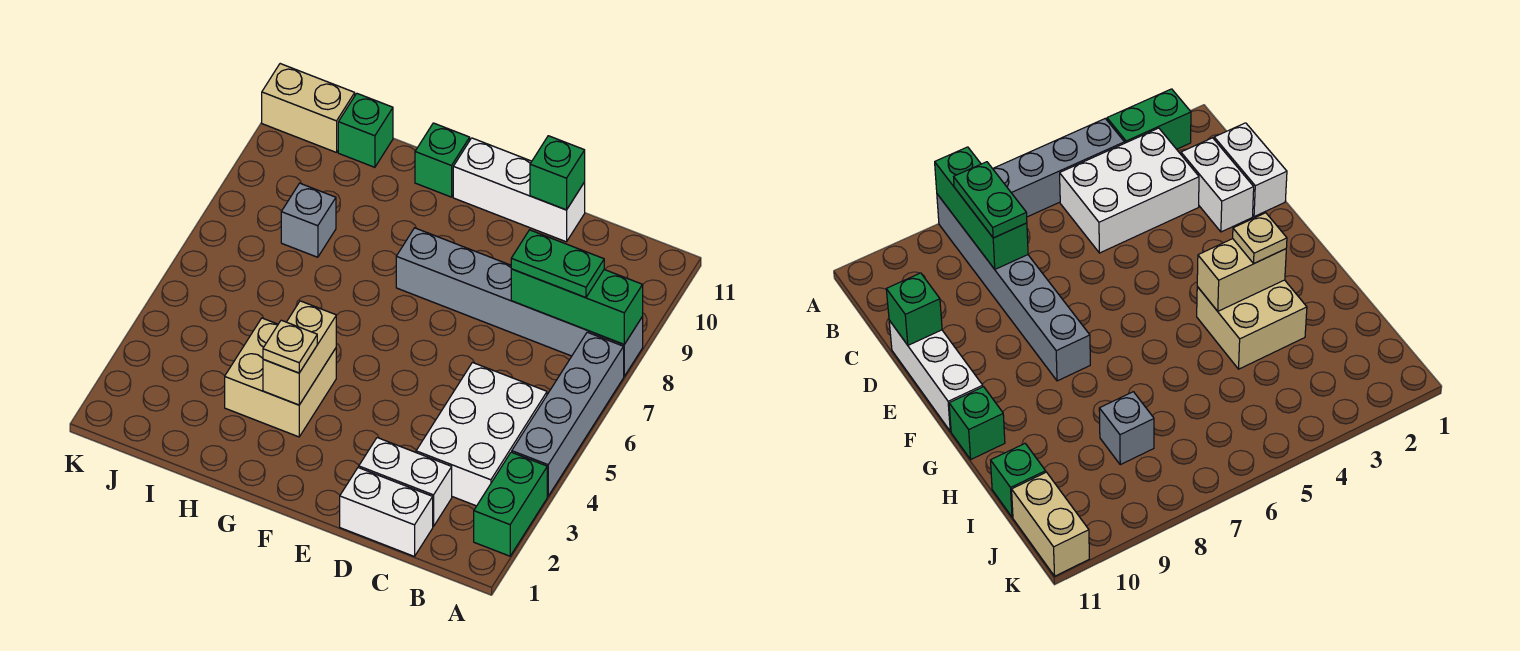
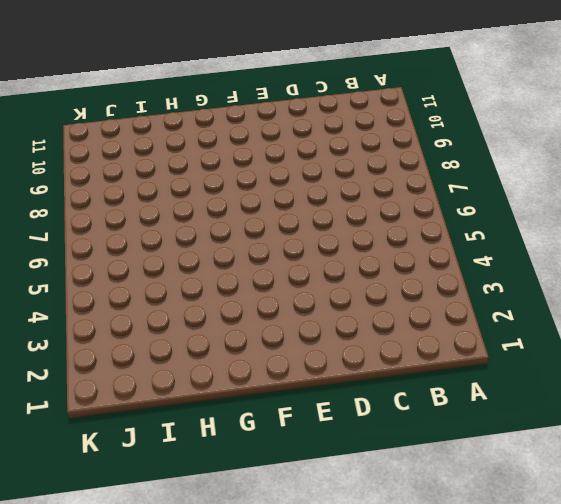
none -> green brick A2:A3 level 1
none -> grey brick A4:A7 level 1
none -> grey brick A8:F8 level 1

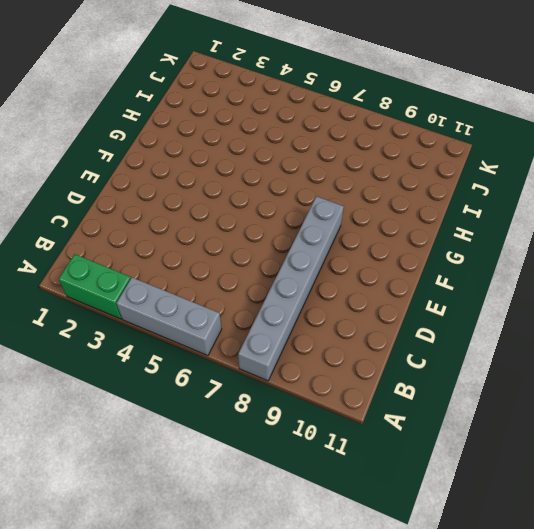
grey brick A4:A6 level 1 -> grey brick A4:A7 level 1
none -> white brick B3:C5 level 1
none -> white brick C1:D1 level 1
none -> white brick C2:D2 level 1

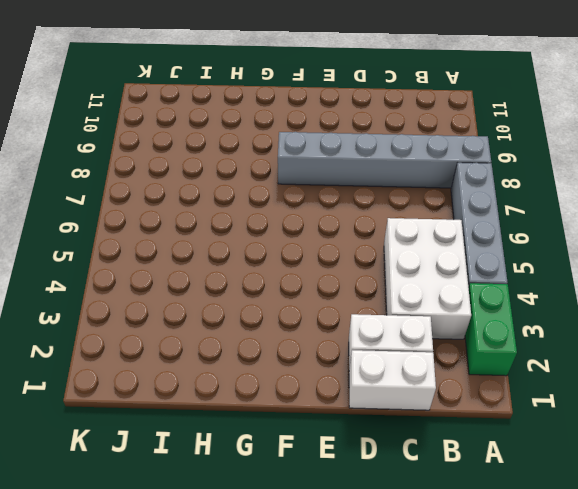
none -> white brick D11:F11 level 1
none -> tan brick G3:H4 level 1
none -> green brick G11 level 1

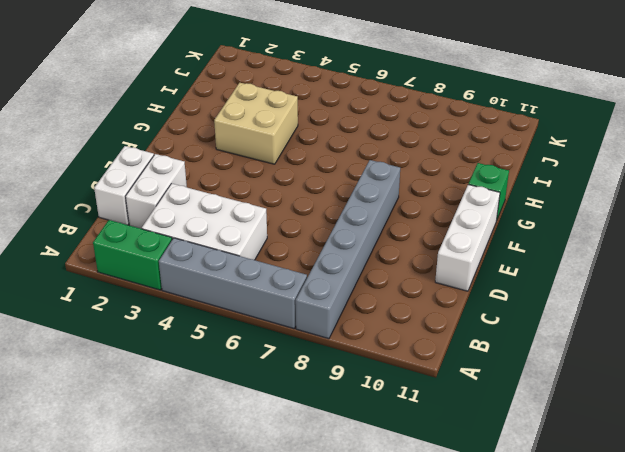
none -> grey brick I8 level 1
none -> green brick I11 level 1
none -> tan brick J11:K11 level 1

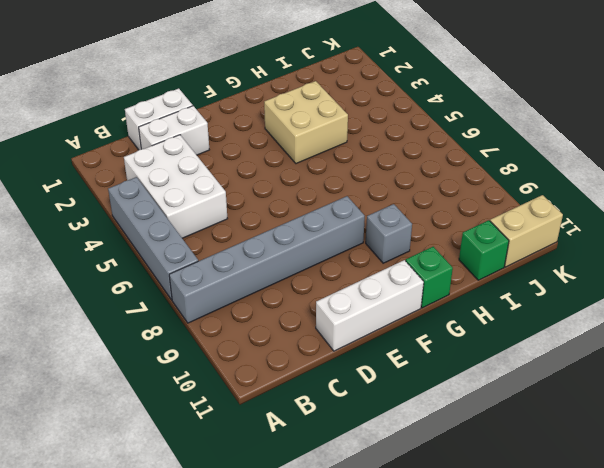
grey brick G9 level 1 -> grey brick I8 level 1
none -> green brick A2:A3 level 1
none -> green brick A8:C8 level 2
none -> green brick D11 level 2

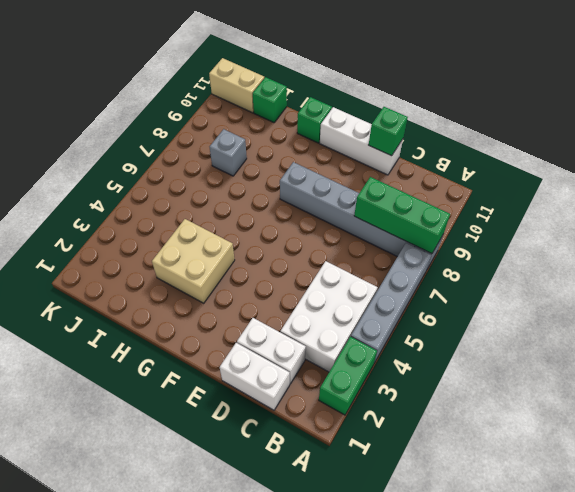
none -> tan brick G3:G4 level 2
none -> green plate B8:C8 level 3
none -> tan plate G3 level 3

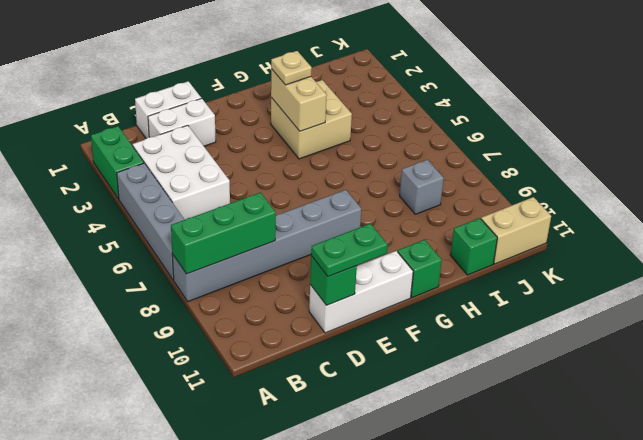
green plate D11:E11 level 3 -> green plate B8:C8 level 3

